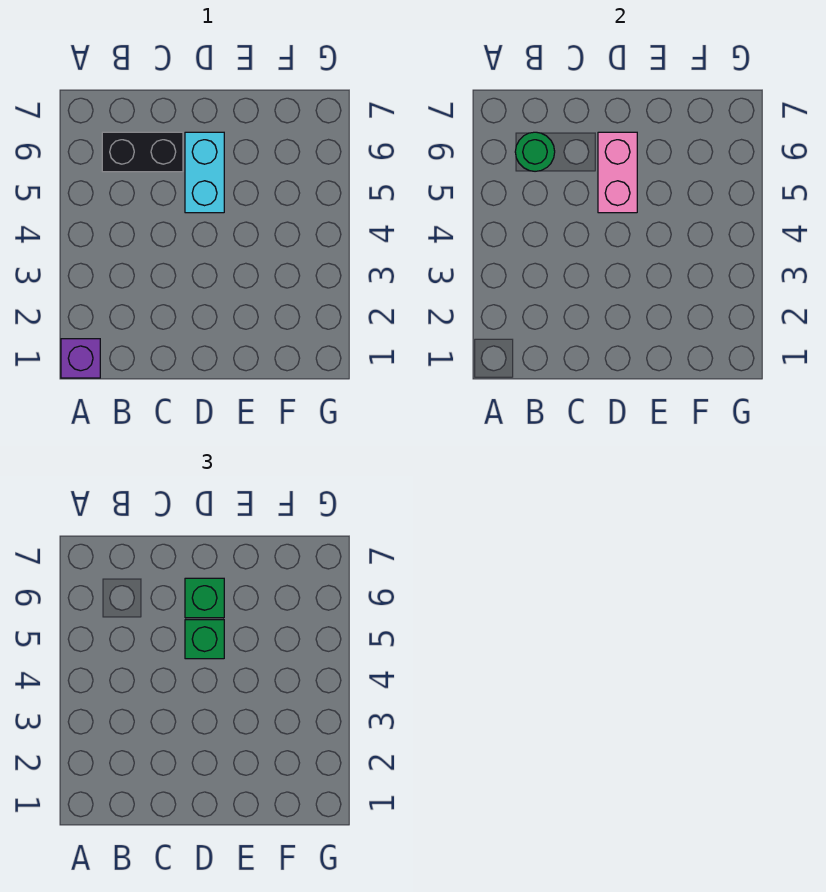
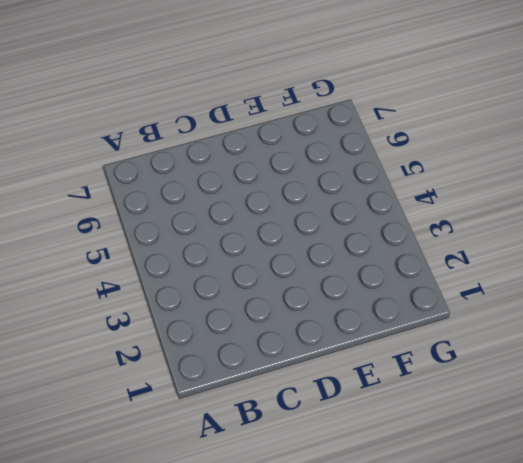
none -> purple brick A1 level 1
none -> black brick B6:C6 level 1

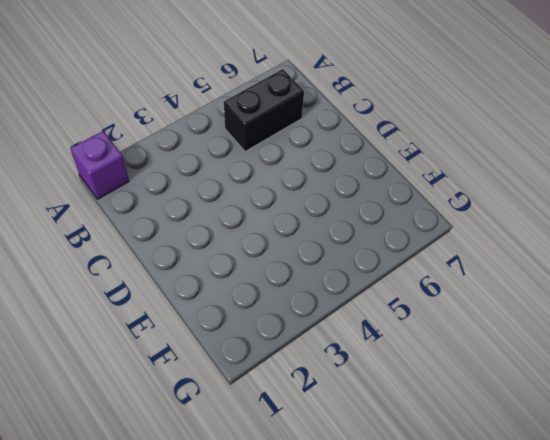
black brick B5:B6 level 1 -> black brick B6:C6 level 1
none -> cyan brick D5:D6 level 1
none -> green round brick B6 level 2

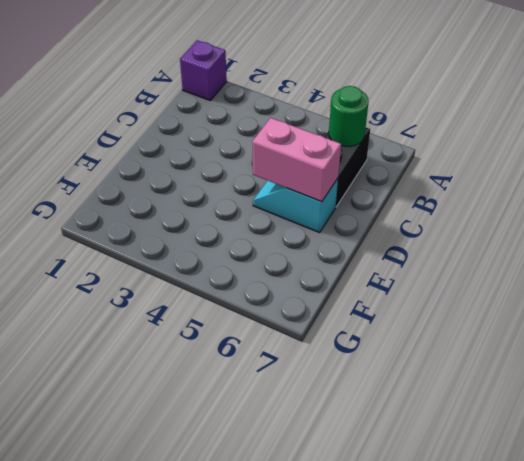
cyan slope D5:D6 level 1 top 6 -> cyan brick D5:D6 level 1
none -> green brick D5 level 3
none -> green brick D6 level 3

